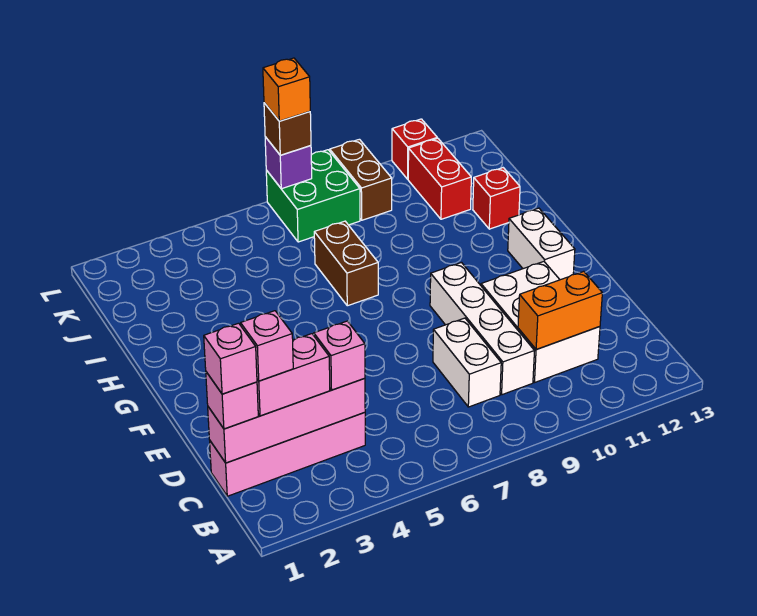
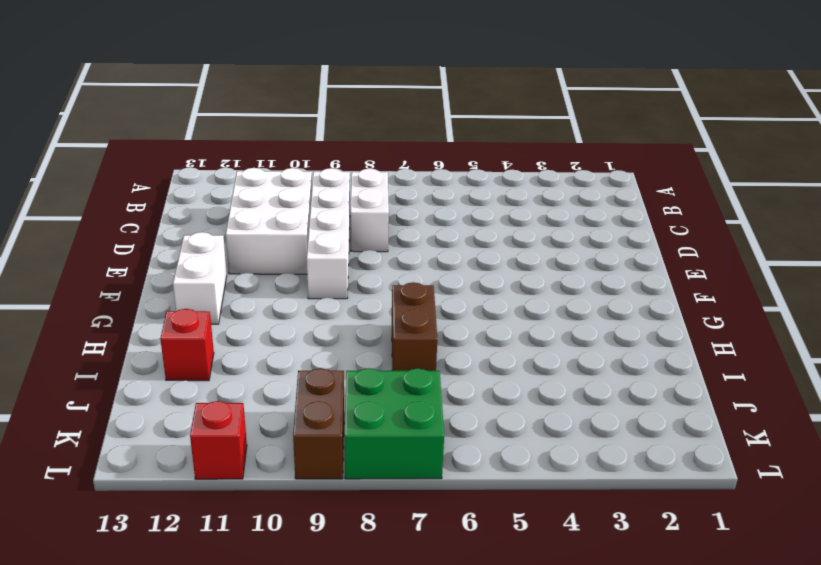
none -> pink brick C1:C4 level 1
none -> red brick J11:K11 level 1
none -> pink brick C1:C4 level 2

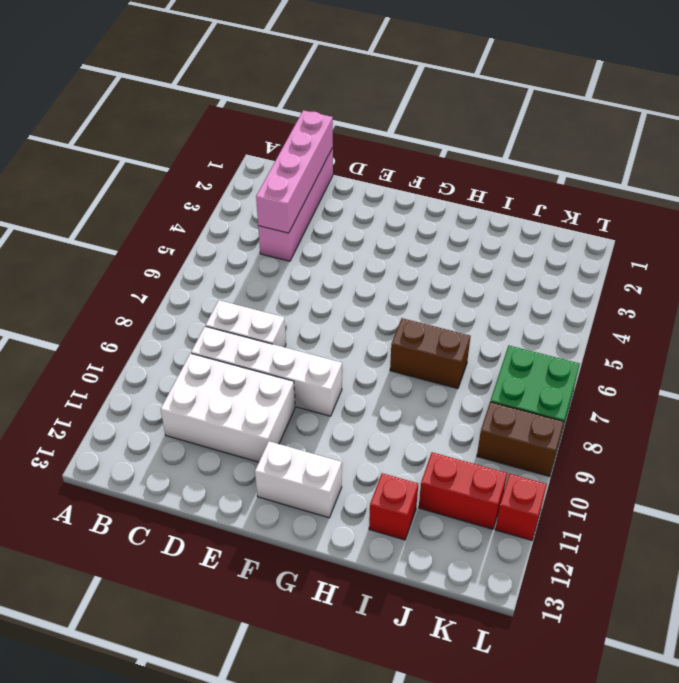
none -> orange brick C10:C11 level 2
none -> purple brick L7 level 2
none -> pink brick C1 level 3

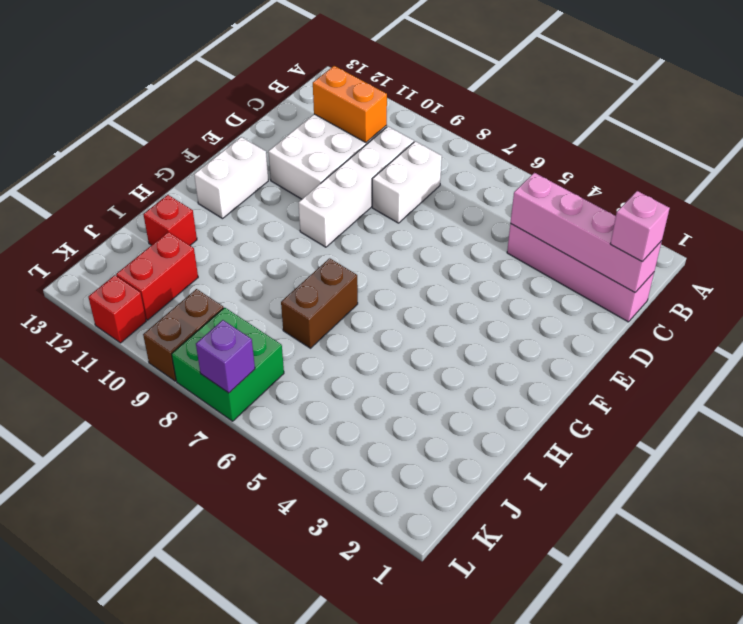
none -> pink brick C2:C3 level 3
none -> pink brick C4 level 3
none -> brown brick L7 level 3

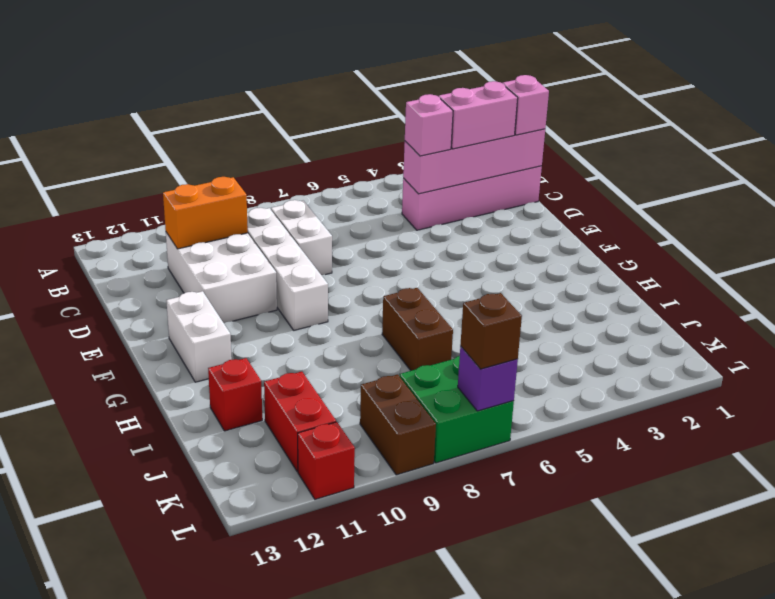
none -> pink brick C1 level 4
none -> pink brick C2 level 4
none -> orange brick L7 level 4

